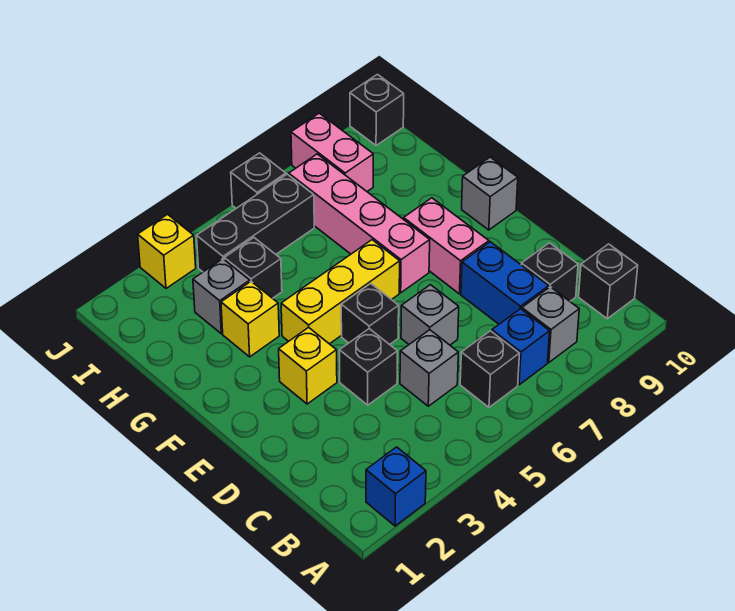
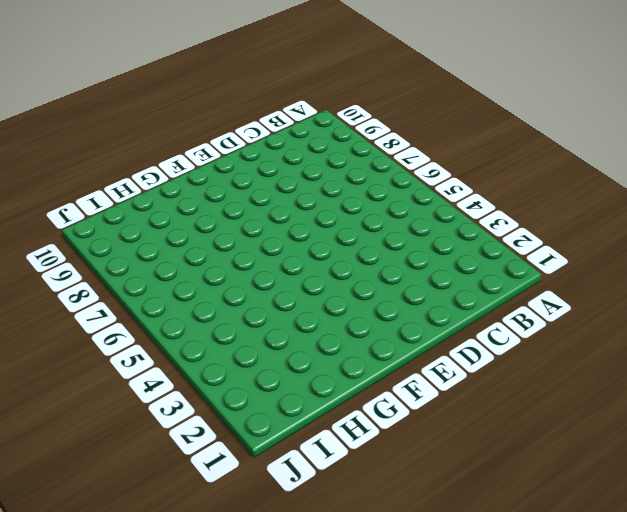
none -> blue brick A2 level 1
none -> black brick B6 level 1
none -> blue brick B7 level 1

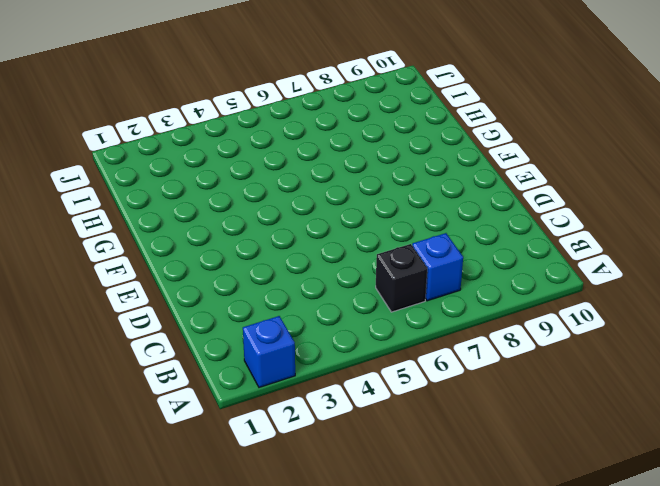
none -> grey brick B8 level 1
none -> black brick B10 level 1
none -> grey brick C5 level 1

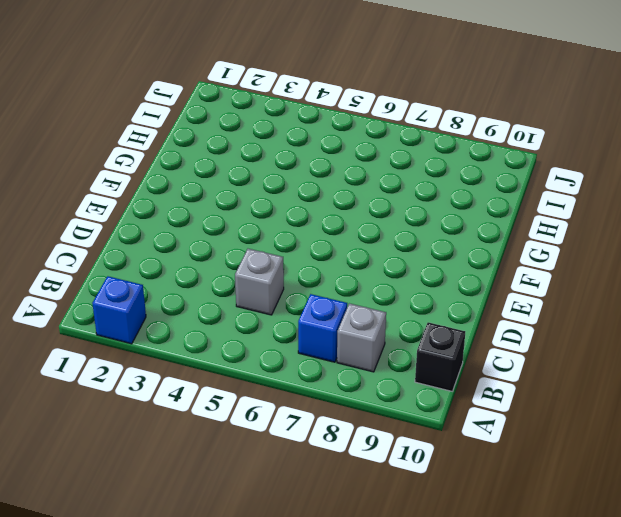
none -> black brick B6 level 1
none -> blue brick C8:D8 level 1
none -> black brick C9 level 1

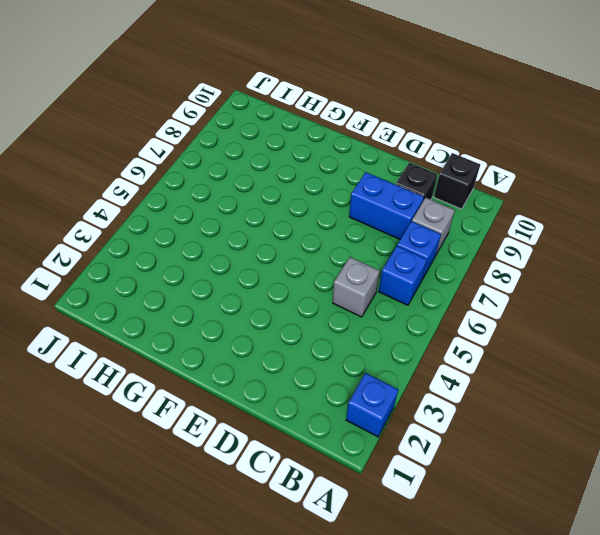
blue brick B6 level 1 -> black brick B6 level 1
none -> black brick D4 level 1
none -> grey brick D6 level 1
none -> yellow brick E3 level 1

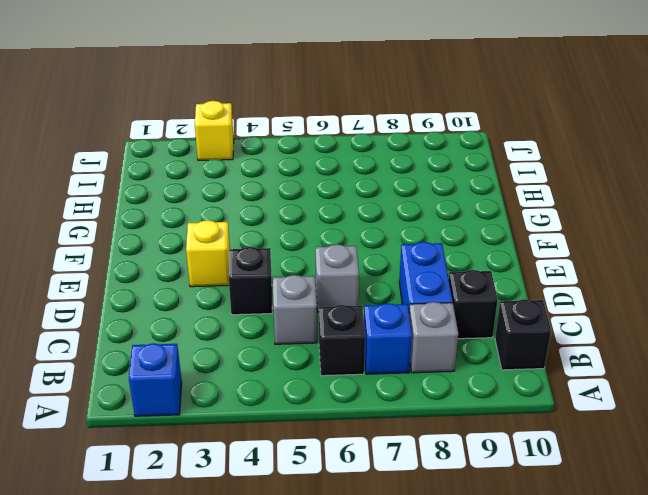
none -> black brick E5 level 1
none -> pink brick E8:F8 level 1
none -> yellow brick F4:F6 level 1

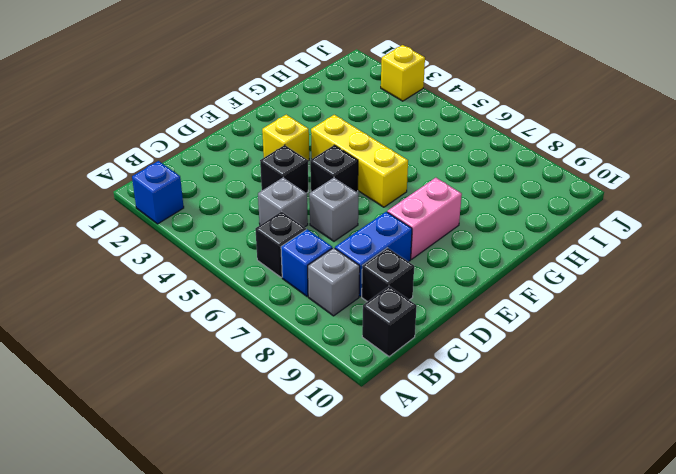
none -> pink brick F7:I7 level 1
none -> grey brick F10 level 1
none -> yellow brick G3 level 1

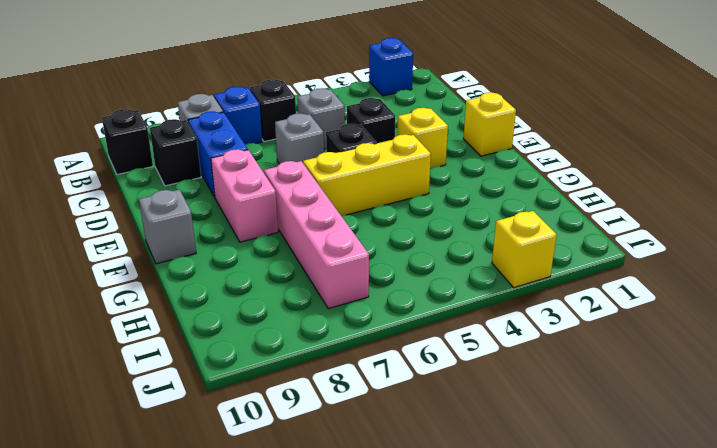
yellow brick E1 level 1 -> yellow brick G3 level 1
none -> grey brick H3 level 1
none -> black brick H4 level 1
none -> black brick I4:I6 level 1

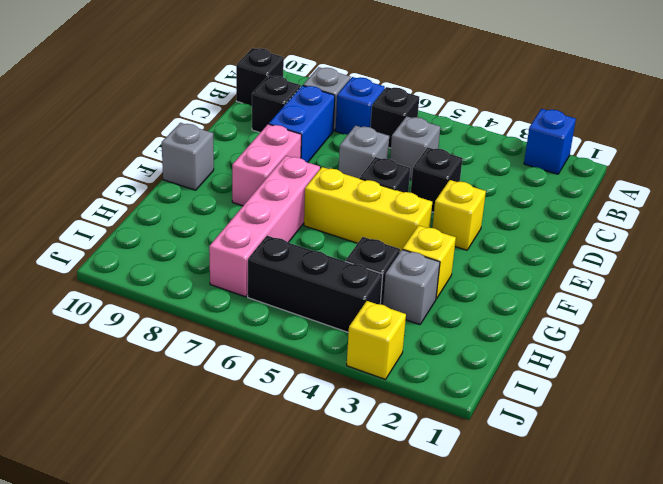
none -> pink brick I8:J8 level 1
none -> black brick J6 level 1
none -> black brick J10 level 1

